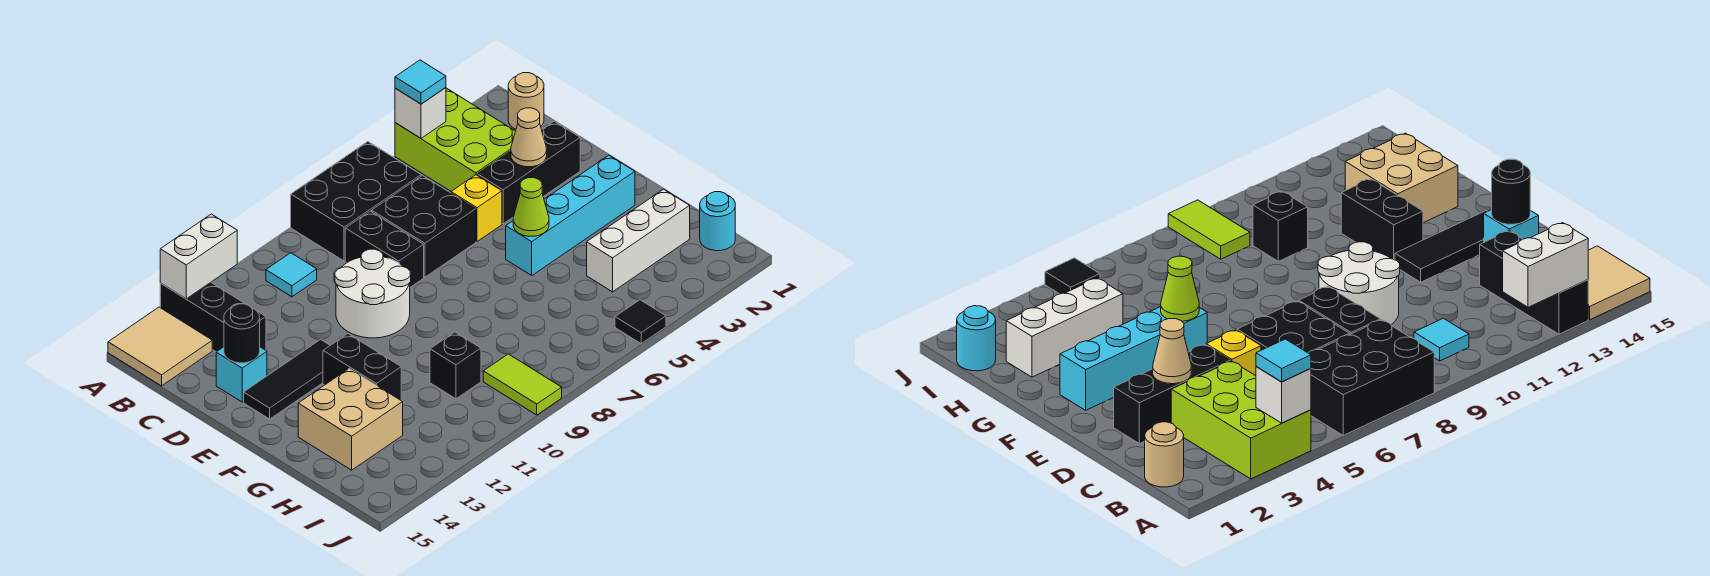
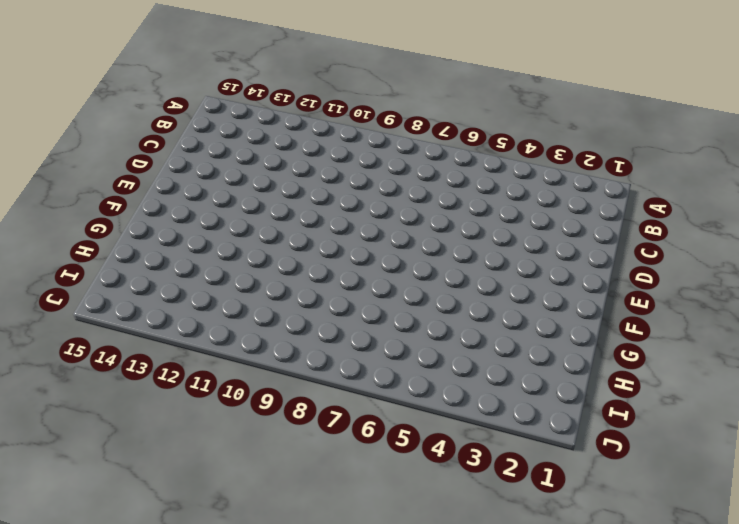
none -> lime brick A3:C4 level 1
none -> black brick A6:B8 level 1
none -> black brick A13:C13 level 1

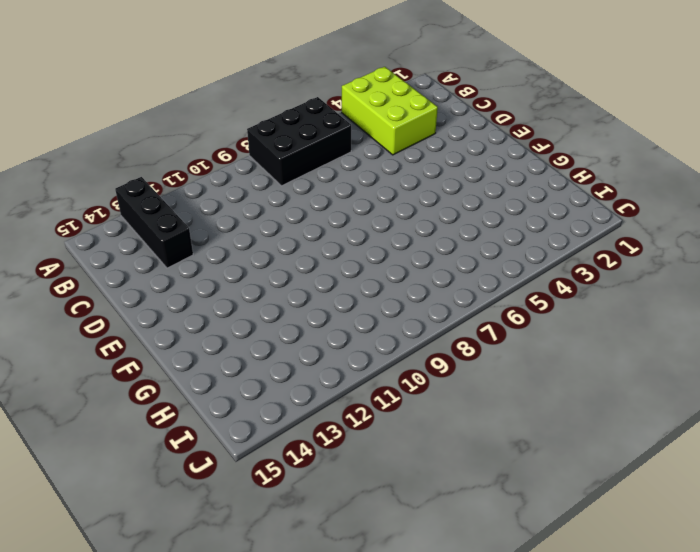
none -> tan tile A14:B15 level 1
none -> tan round brick B1 level 1
none -> cyan tile B10 level 1

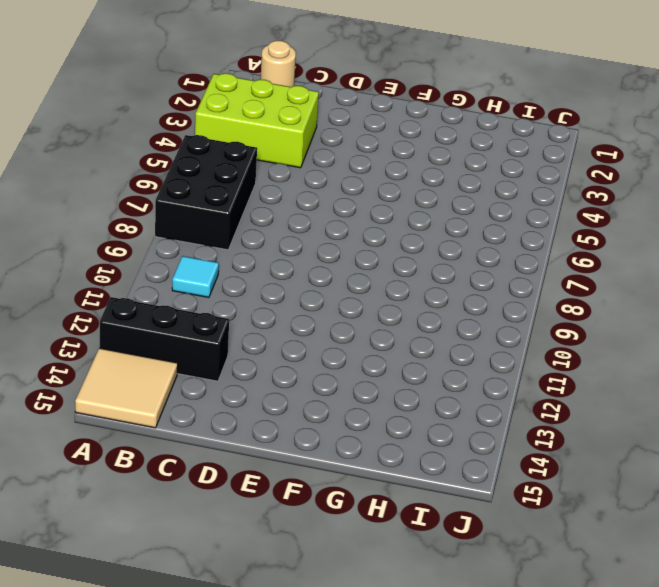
none -> black brick C6:D7 level 1
none -> black brick C8:D8 level 1
none -> black brick D2:D4 level 1

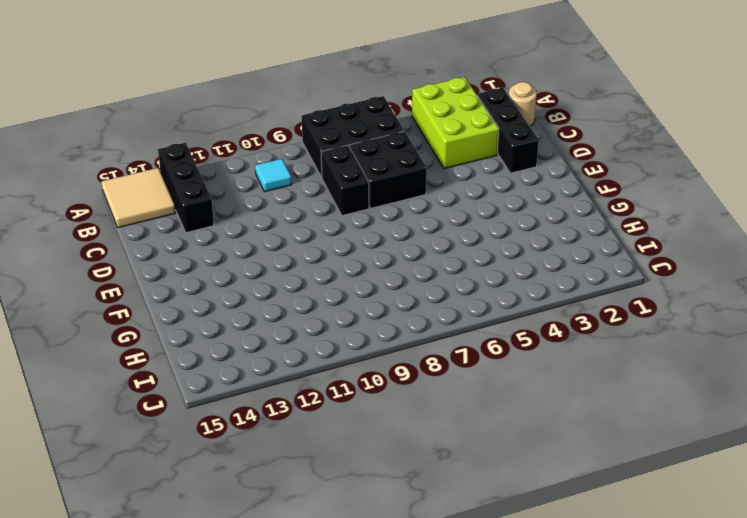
black brick B2:D2 level 1 -> black brick D2:D4 level 1
none -> yellow brick D5 level 1
none -> white round brick D9:E10 level 1
none -> cyan brick D14 level 1

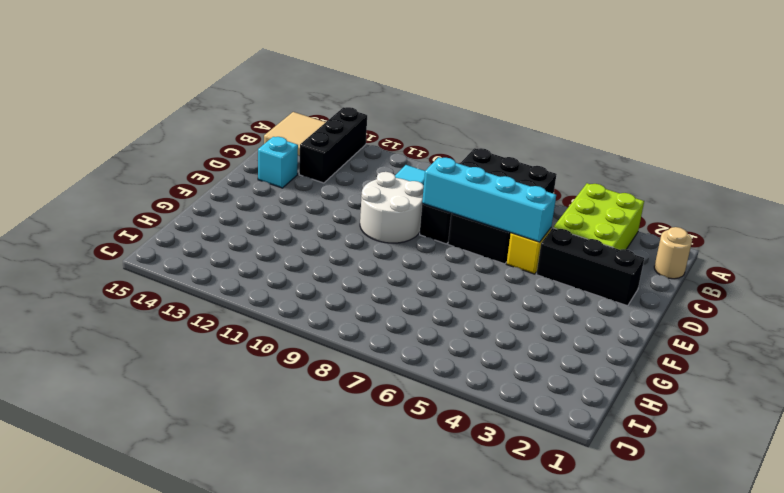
cyan brick D5:D8 level 2 -> cyan brick F2:F5 level 1
none -> black tile E12:E14 level 1
none -> black brick F12:G12 level 1
none -> tan brick G13:H14 level 1

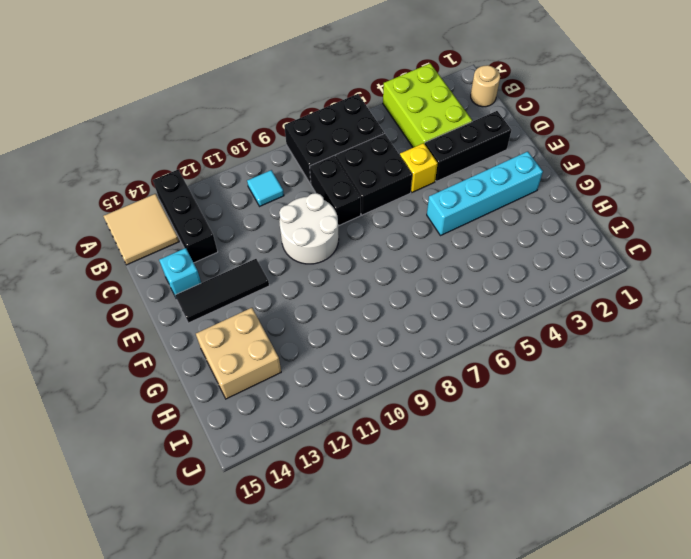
none -> black brick F12:G12 level 1
none -> white brick H2:H4 level 1
none -> black brick H10 level 1

